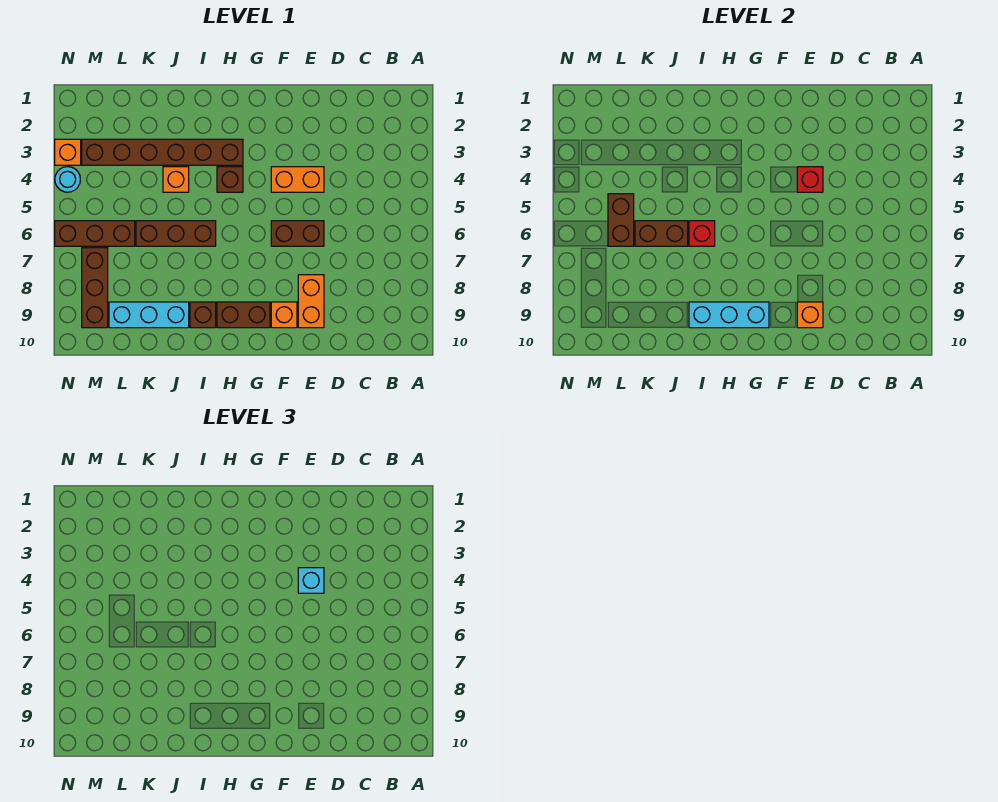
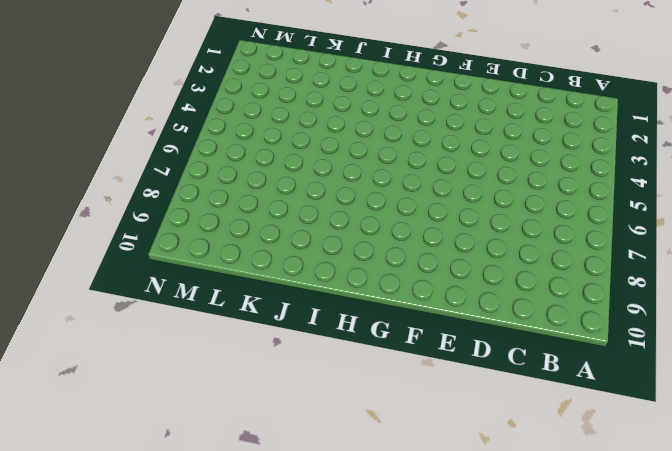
none -> orange brick E4:F4 level 1
none -> brown brick E6:F6 level 1
none -> orange brick E8:E9 level 1

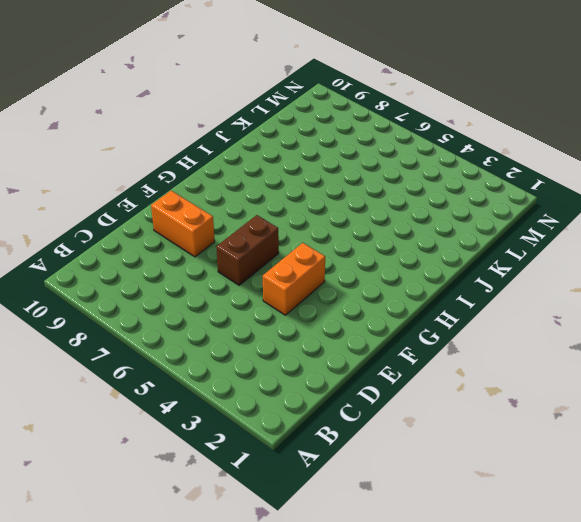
none -> orange brick F9 level 1
none -> brown brick G9:H9 level 1
none -> brown brick H3:M3 level 1

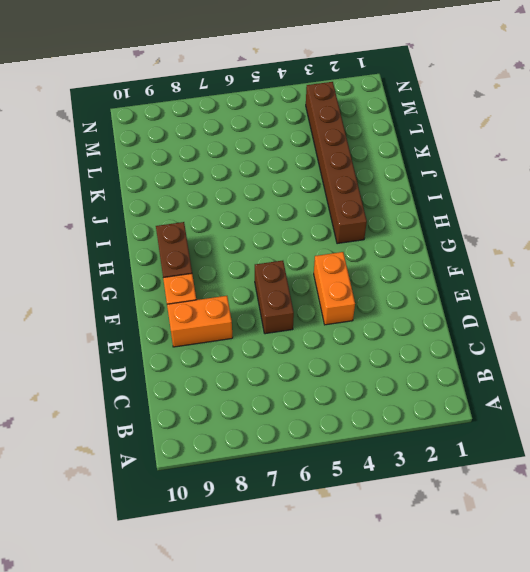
none -> brown brick H4 level 1
none -> brown brick I6:K6 level 1
none -> brown brick I9 level 1

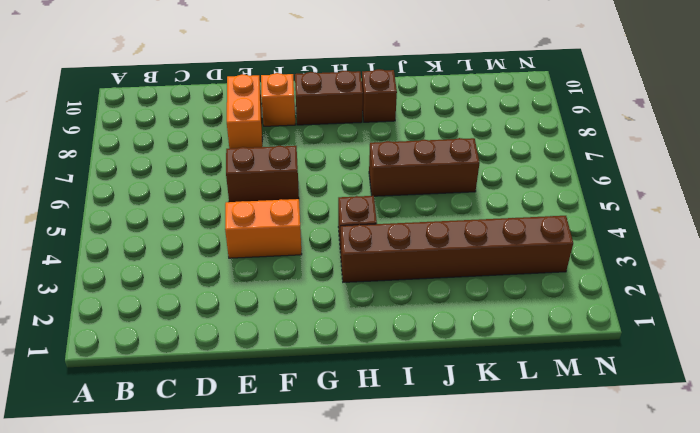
none -> orange brick J4 level 1
none -> cyan brick J9:L9 level 1
none -> brown brick L6:N6 level 1

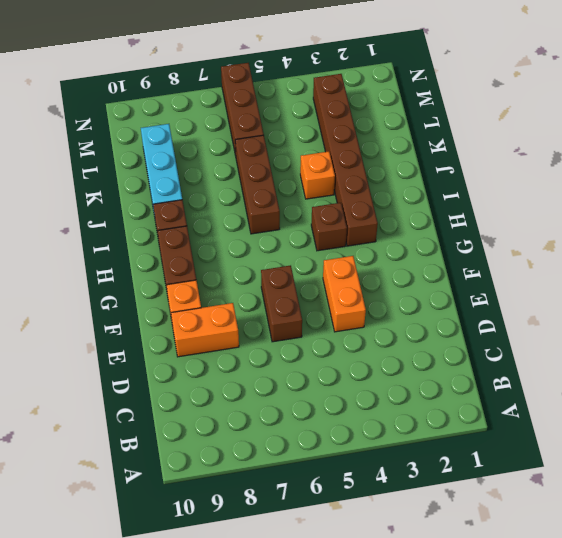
none -> brown brick M7:M9 level 1
none -> orange brick N3 level 1
none -> cyan round brick N4 level 1

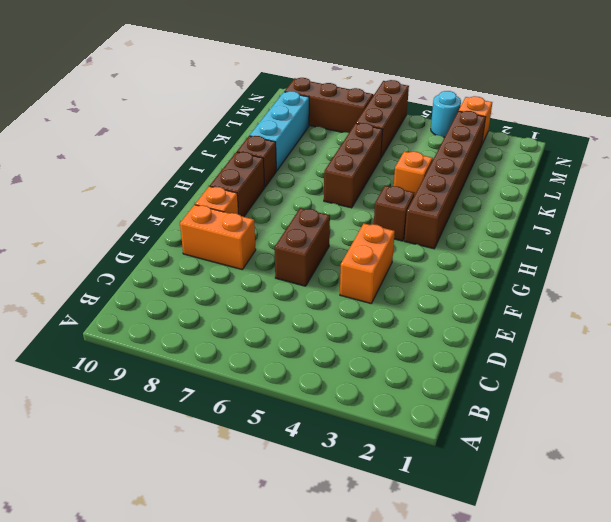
none -> red brick E4 level 2
none -> orange brick E9 level 2
none -> cyan brick G9:I9 level 2

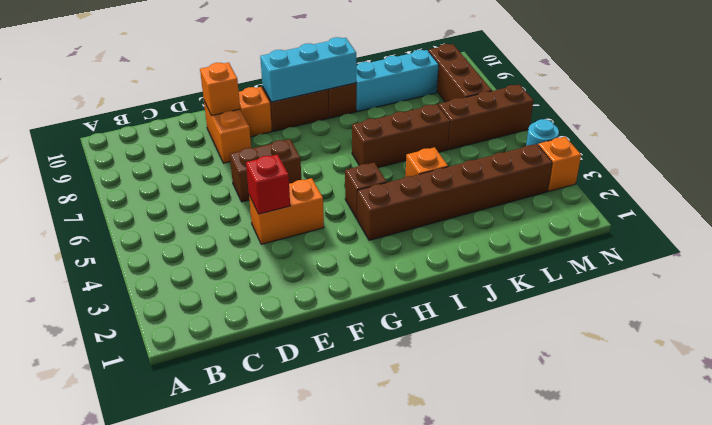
none -> red brick I6 level 2
none -> brown brick J6:K6 level 2
none -> brown brick L5:L6 level 2

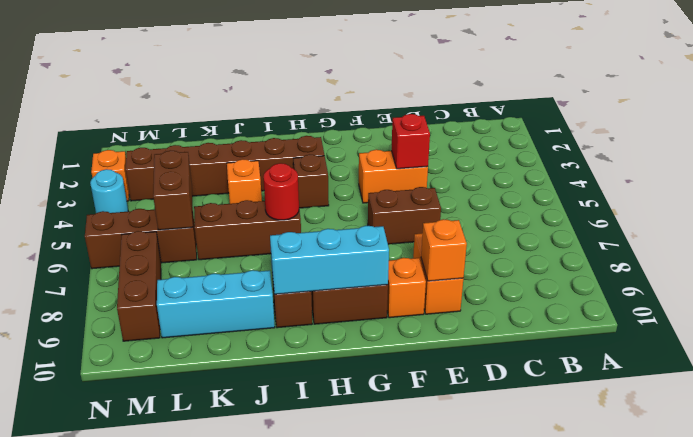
red round brick I6 level 2 -> red brick I6 level 2
none -> brown brick J6:K6 level 2
none -> cyan brick E4 level 3

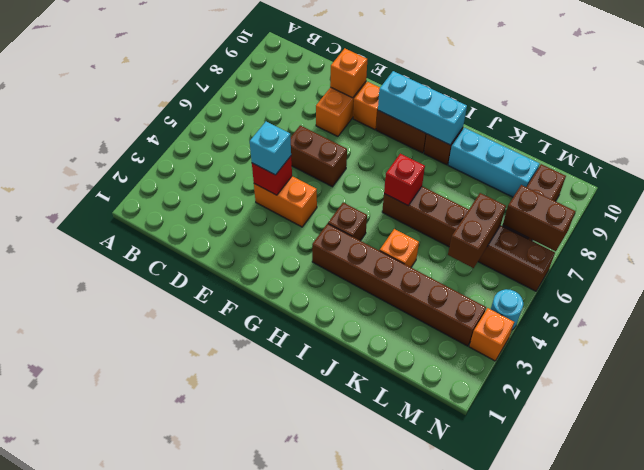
brown brick M7:N7 level 2 -> brown brick J6:K6 level 2

